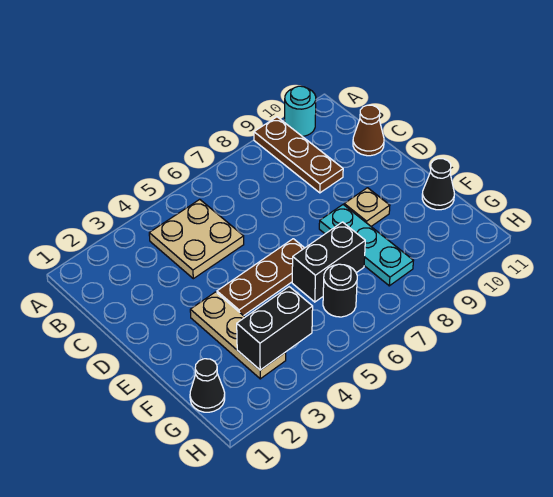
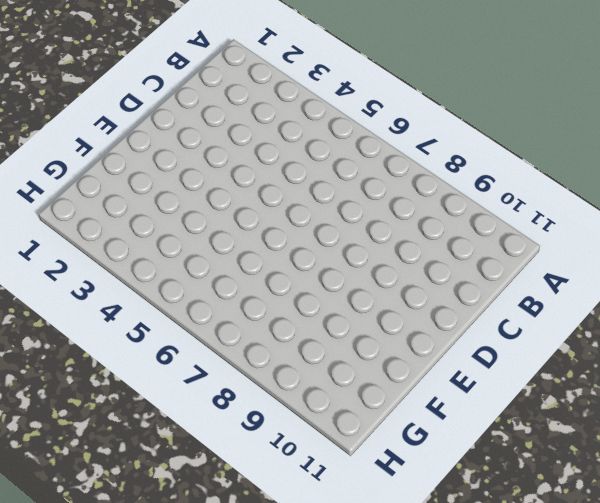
none -> brown plate A9:C9 level 1
none -> cyan round brick A10 level 1
none -> tan plate B4:C5 level 1

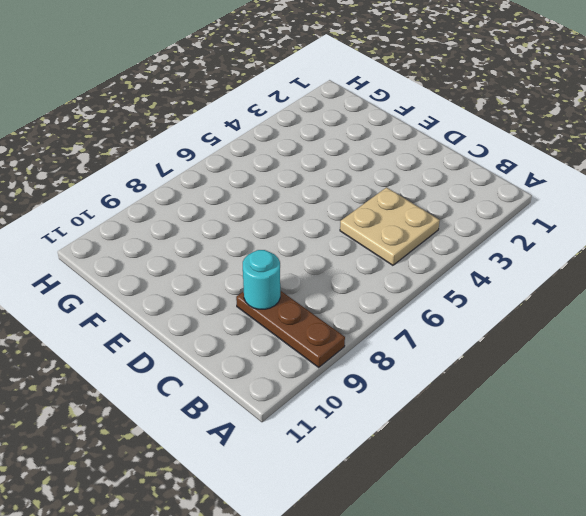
cyan round brick C9 level 2 -> cyan round brick A10 level 1
none -> brown cone C11 level 1
none -> tan plate E3:G3 level 1
none -> brown plate E4:E6 level 1

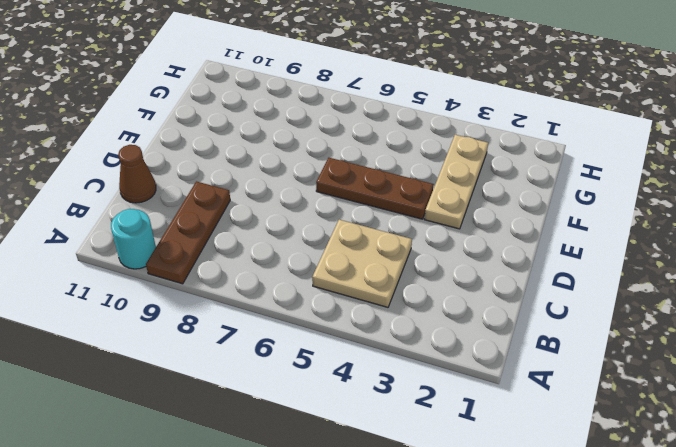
none -> cyan plate E8:G8 level 1
none -> tan plate E9 level 1
none -> black brick F6:F7 level 1

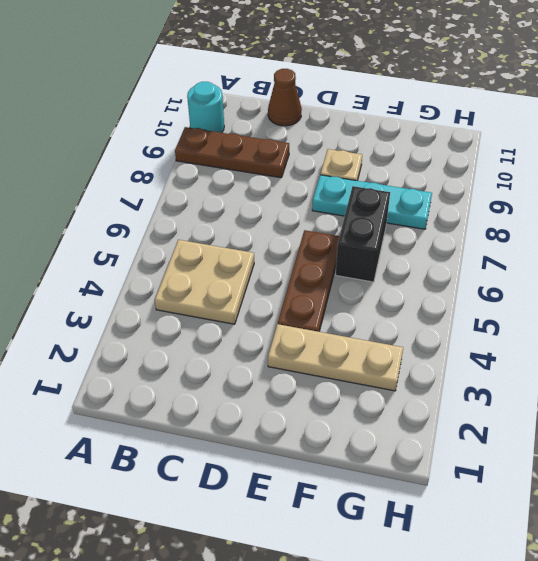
none -> black cone F11 level 1
none -> black cone G1 level 1
none -> black round brick G6 level 1

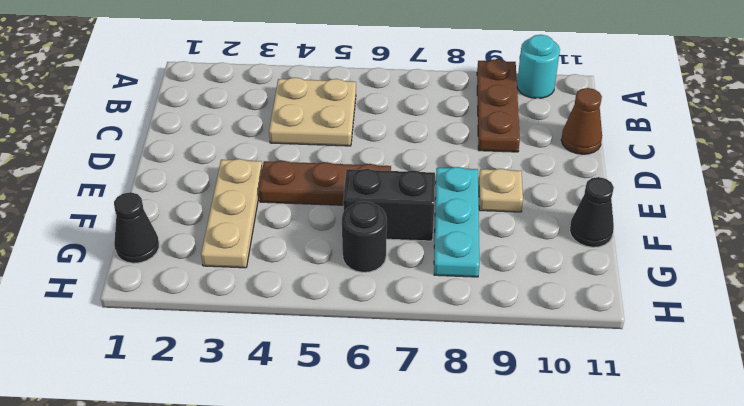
none -> black brick G3:G4 level 2

